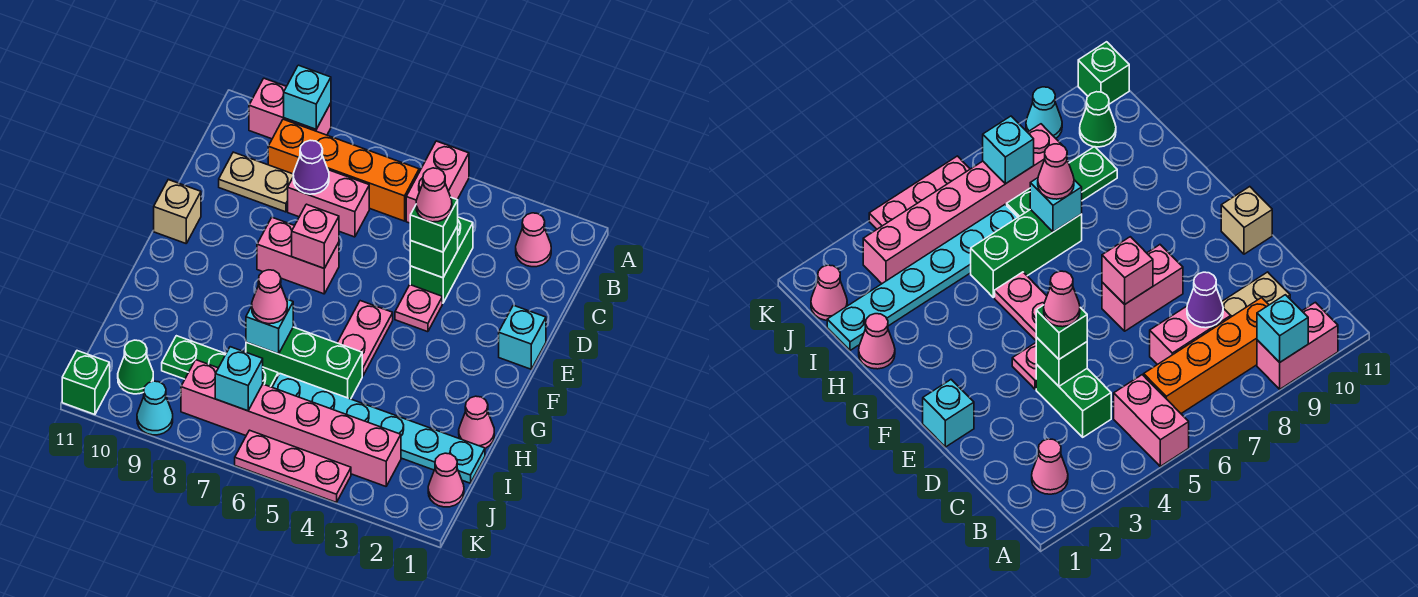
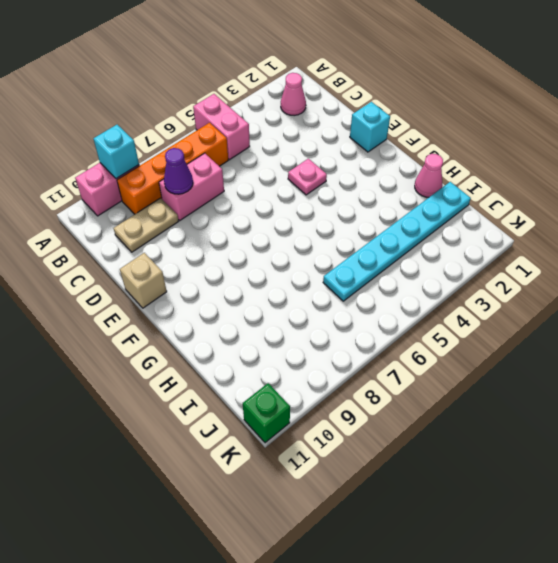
none -> green brick C4:D4 level 1
none -> pink brick E7:E8 level 1
none -> pink plate F5:G5 level 1
none -> green brick H5:H7 level 1

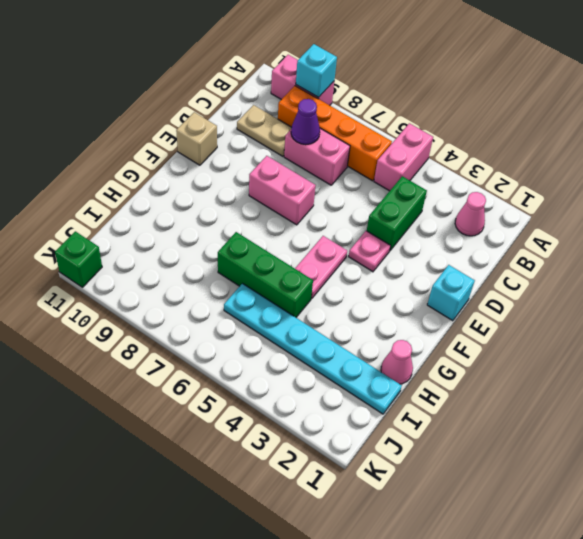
none -> green plate I7:I9 level 1
none -> pink cone J1 level 1
none -> pink brick J3:J8 level 1
none -> green cone J10 level 1

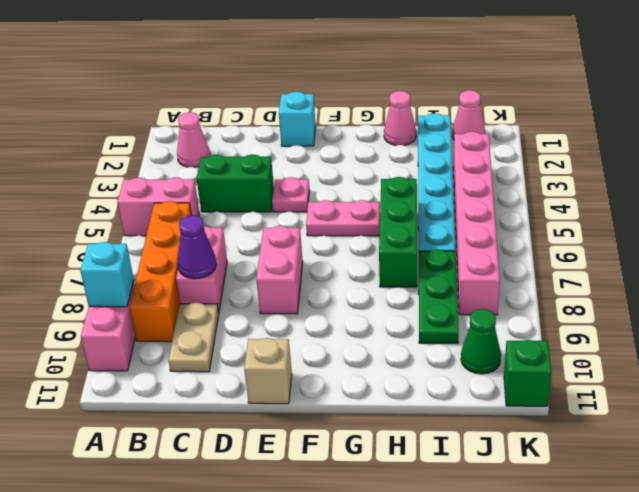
none -> pink plate K4:K6 level 1
none -> cyan cone K9 level 1
none -> green brick D4 level 2
none -> pink brick E7 level 2

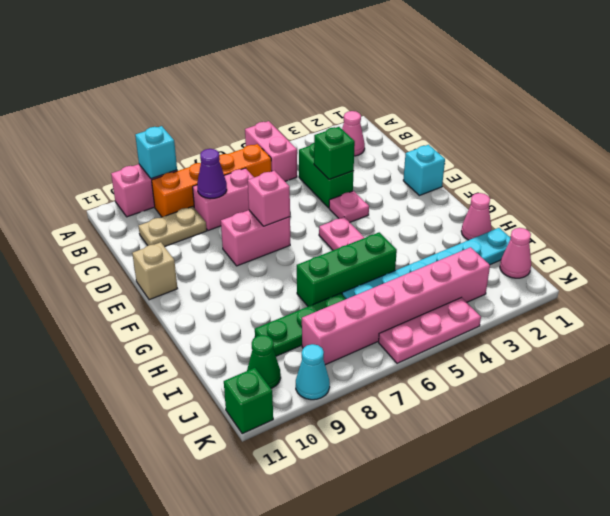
none -> cyan brick H7 level 2
none -> cyan brick J7 level 2
none -> green brick D4 level 3
none -> pink cone H7 level 3

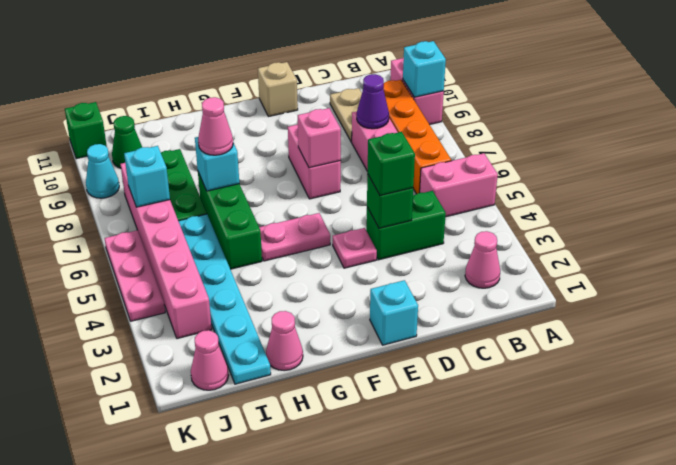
none -> pink cone D4 level 4

